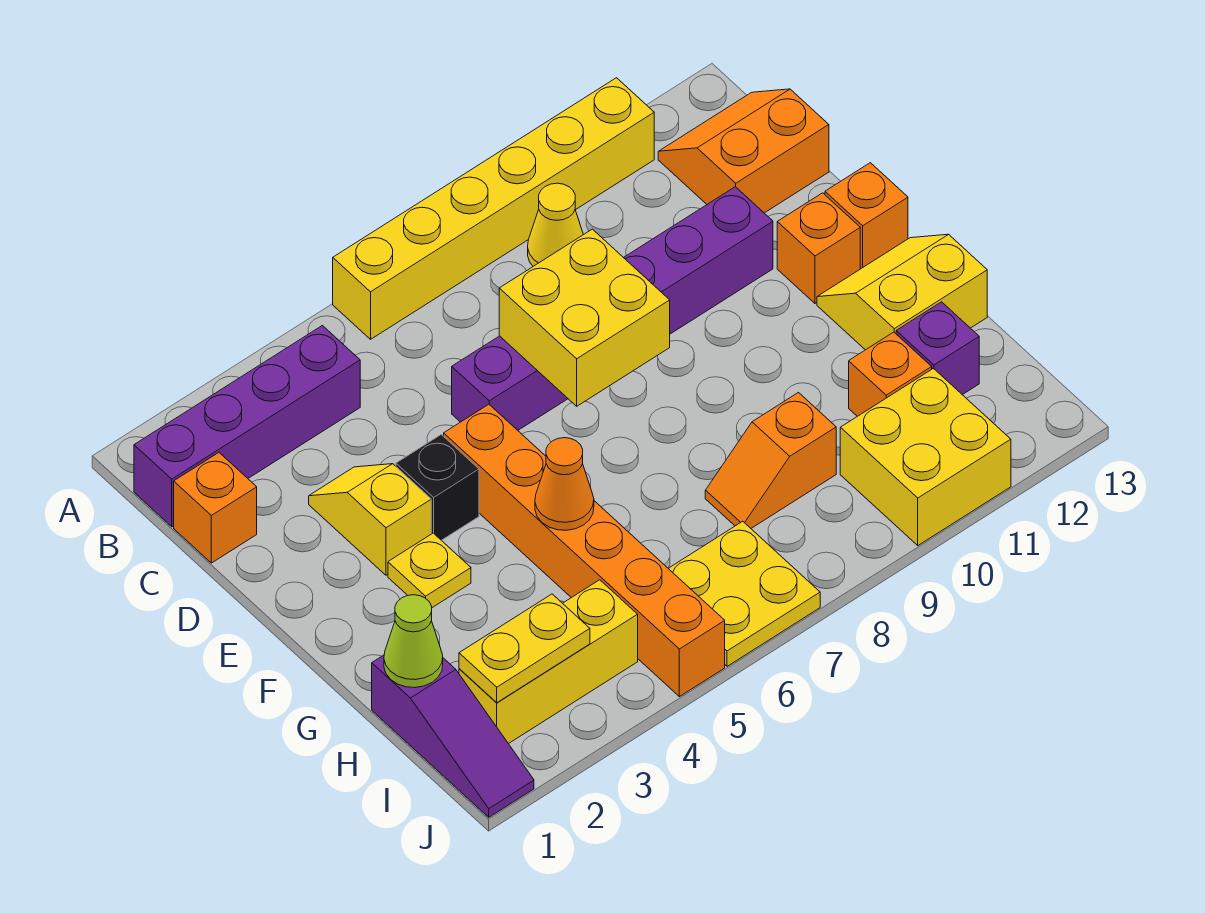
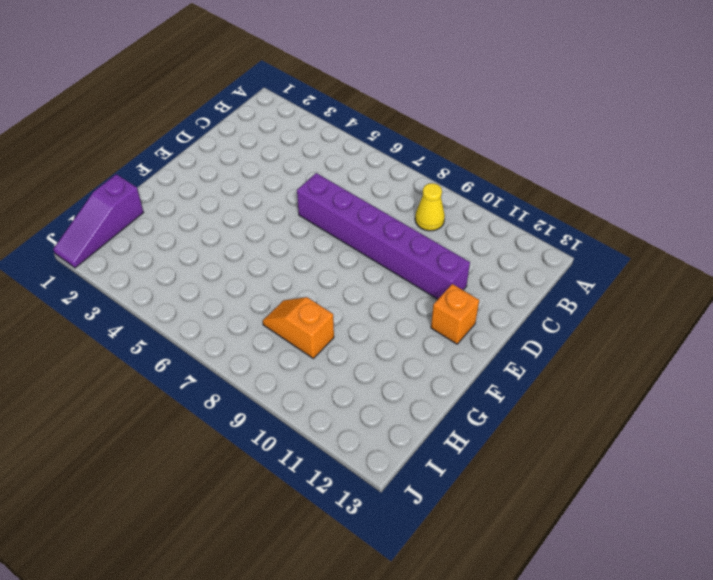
none -> yellow brick A6:A11 level 1
none -> purple brick B1:B4 level 1
none -> orange slope B12:C13 level 1 top C

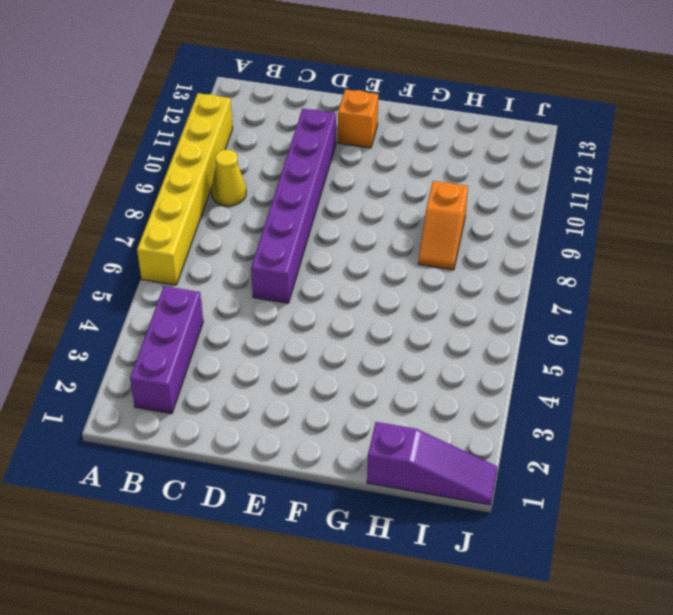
purple brick B2:B4 level 1 -> purple brick B1:B4 level 1
none -> orange slope B12:C13 level 1 top C
none -> orange brick C1 level 1
none -> yellow slope D3:E3 level 1 top E

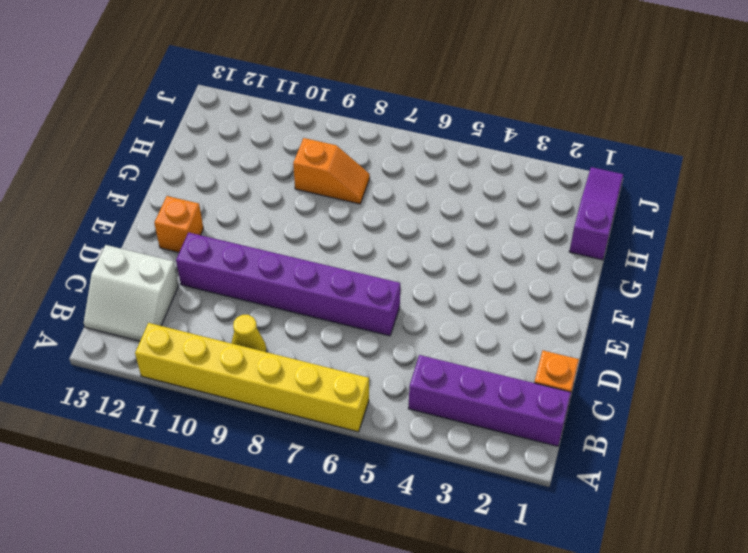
white slope B12:C13 level 1 top C -> orange slope B12:C13 level 1 top C
none -> yellow slope D3:E3 level 1 top E
none -> black brick E4 level 1
none -> orange brick E5:J5 level 1

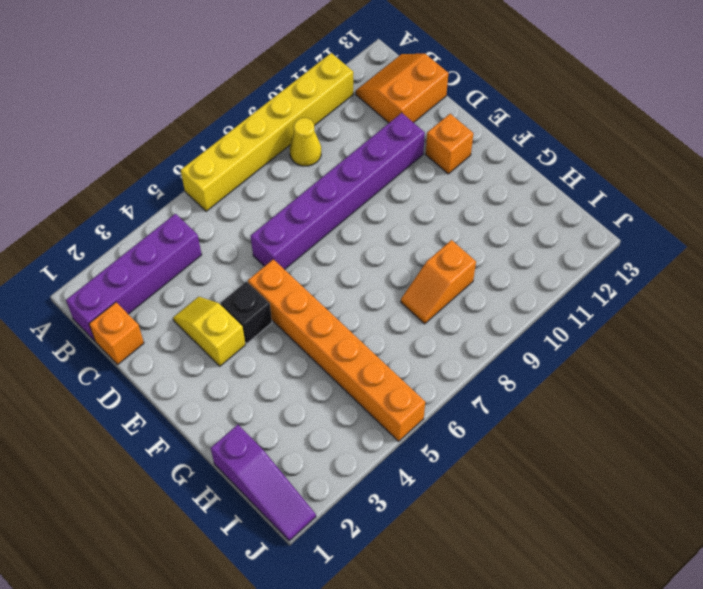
none -> orange brick E13 level 1
none -> yellow plate F3 level 1
none -> yellow slope F12:G13 level 1 top G

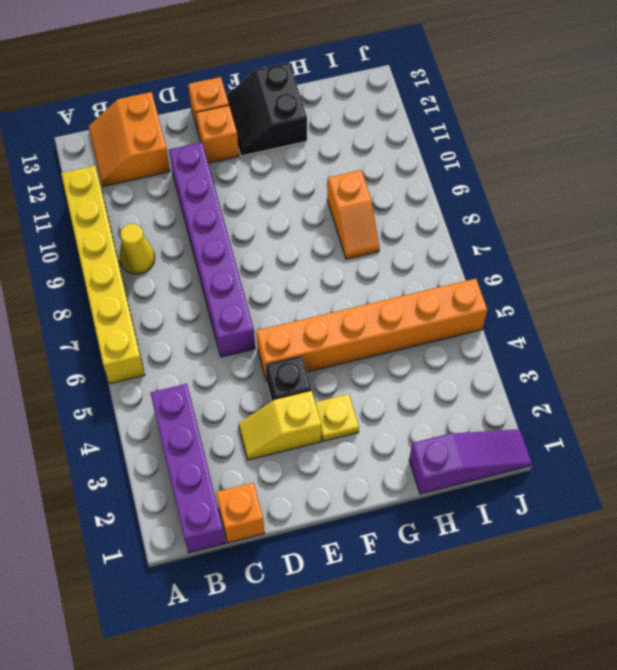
black slope F12:G13 level 1 top G -> yellow slope F12:G13 level 1 top G
none -> orange brick H11 level 1
none -> purple brick H12 level 1
none -> yellow brick I2:I4 level 1

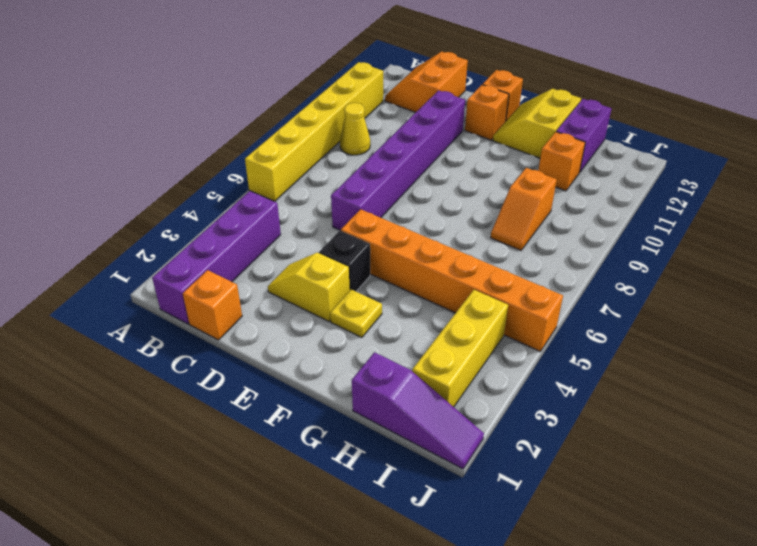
purple brick H12:H13 level 1 -> purple brick H12 level 1
none -> yellow plate I6:J7 level 1
none -> yellow brick I10:J11 level 1
none -> yellow brick D7:E8 level 2

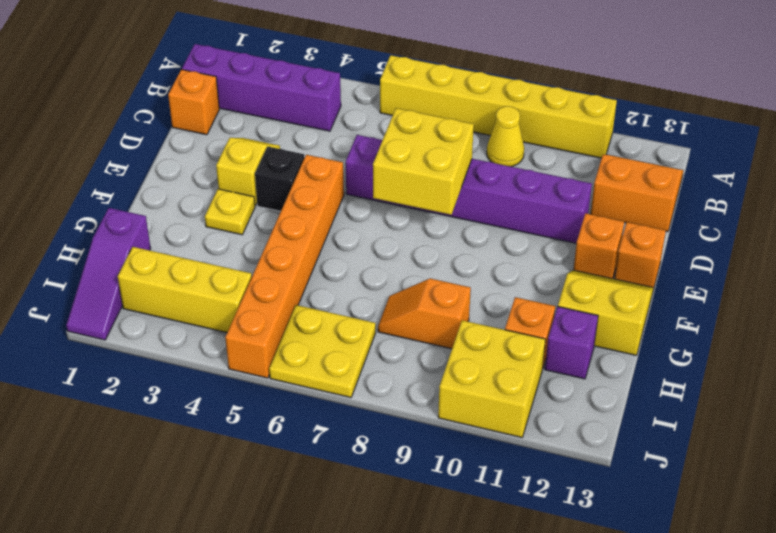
none -> orange cone G5 level 2
none -> lime cone H1 level 2
none -> yellow plate I2:I3 level 2

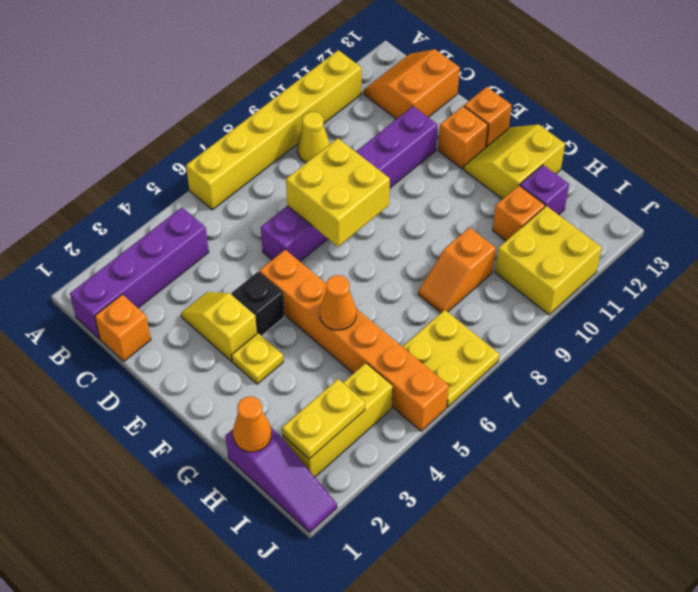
orange cone H1 level 2 -> lime cone H1 level 2

